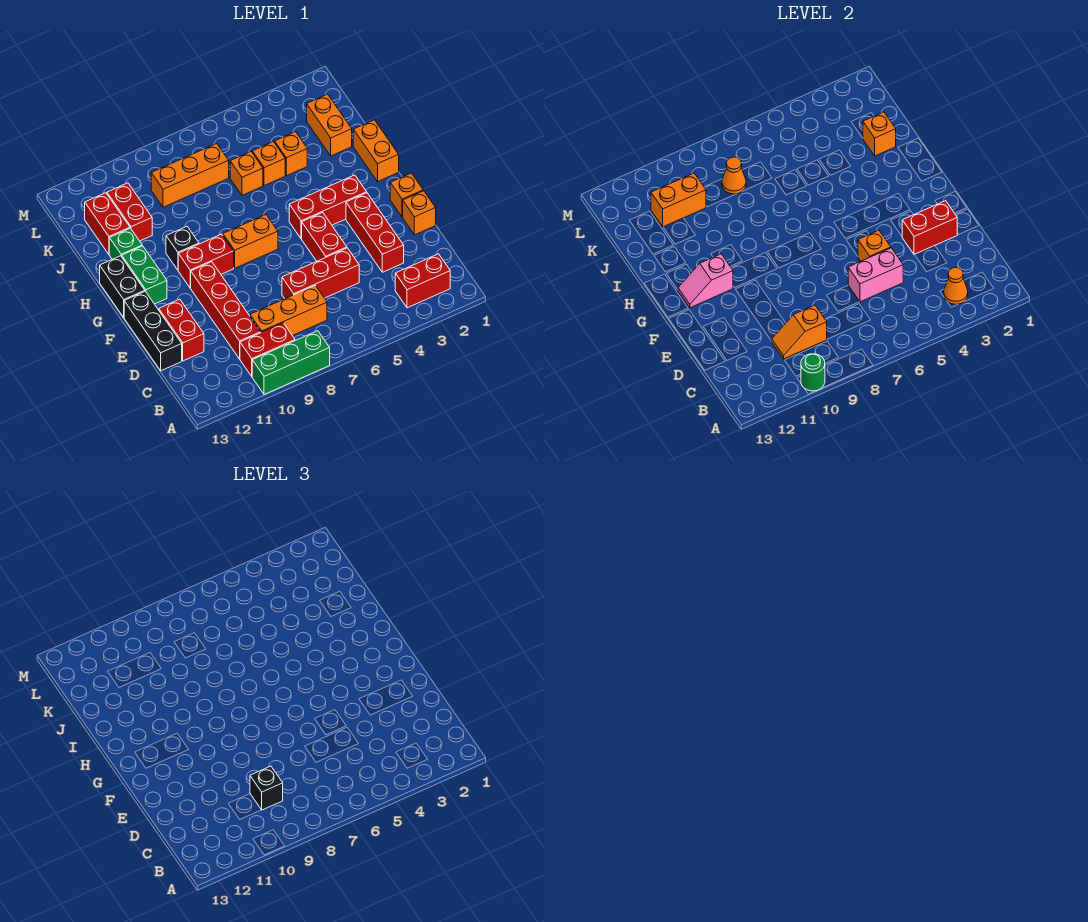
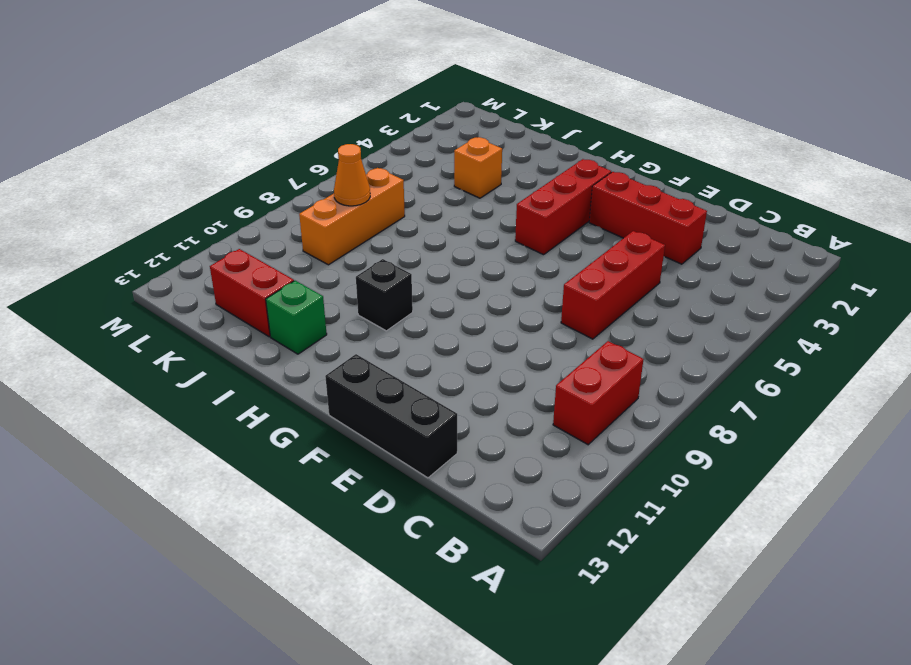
none -> green brick A8:A10 level 1
none -> red brick B2:B3 level 1
none -> orange brick C7:C9 level 1
none -> red brick C10:F10 level 1

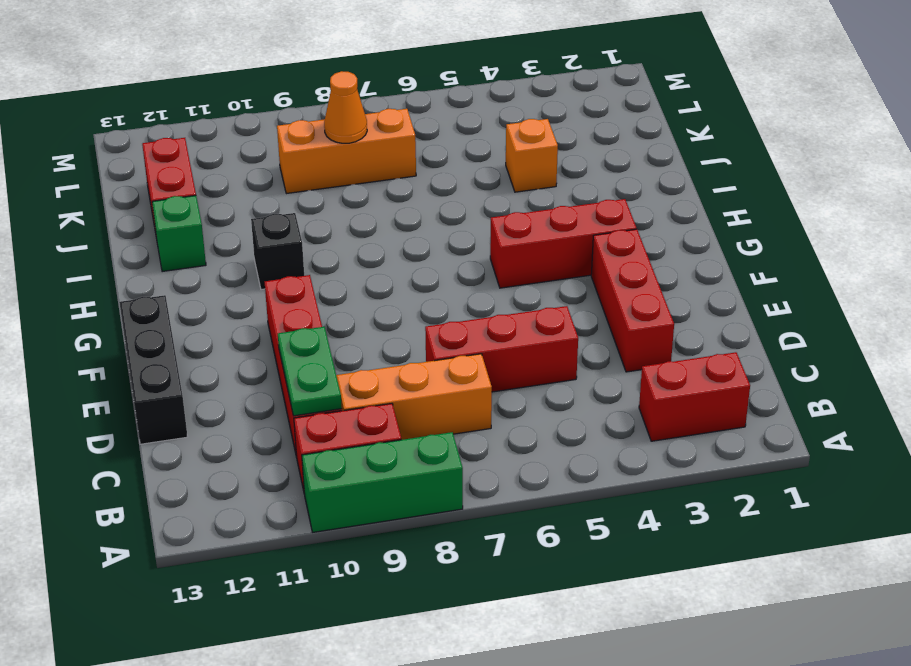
green plate C10:D10 level 2 -> orange slope C9:C10 level 2 top 9
none -> red brick D12:E12 level 1
none -> orange brick E1 level 1
none -> red brick E5:F5 level 1
none -> orange brick F1 level 1

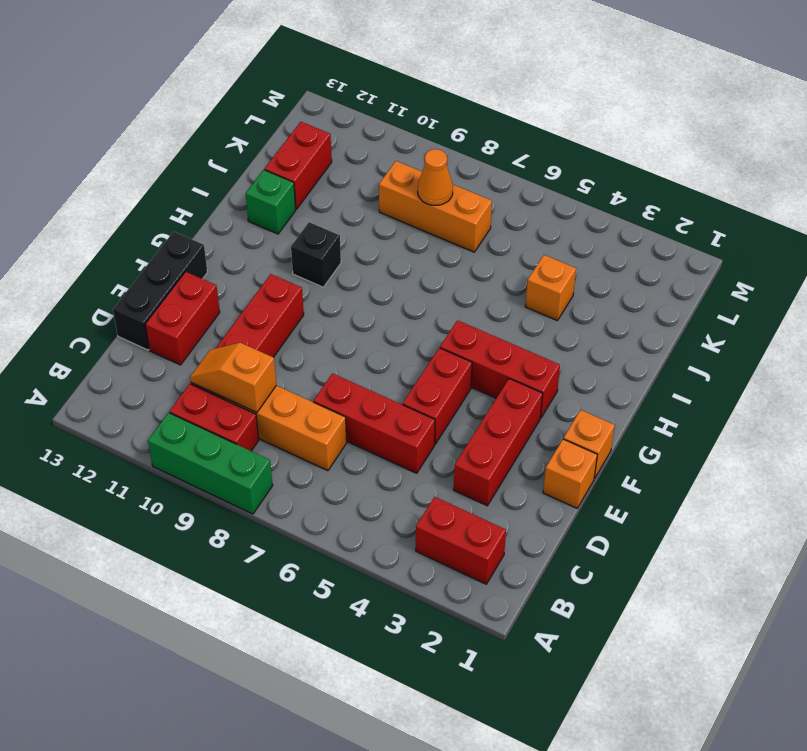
none -> orange brick G7:G8 level 1
none -> red brick G9:G10 level 1
none -> green brick G12:H12 level 1
none -> black brick G13:H13 level 1

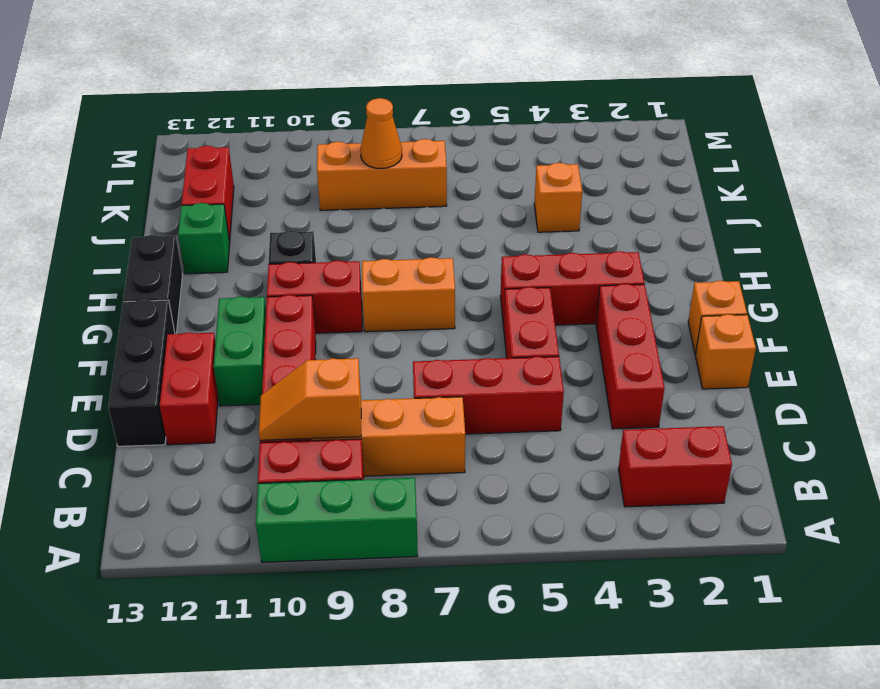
green brick E11:F11 level 1 -> green brick G12:H12 level 1
none -> orange brick H1:I1 level 1
none -> orange brick J2:K2 level 1
none -> orange brick J5 level 1
none -> orange brick J6 level 1

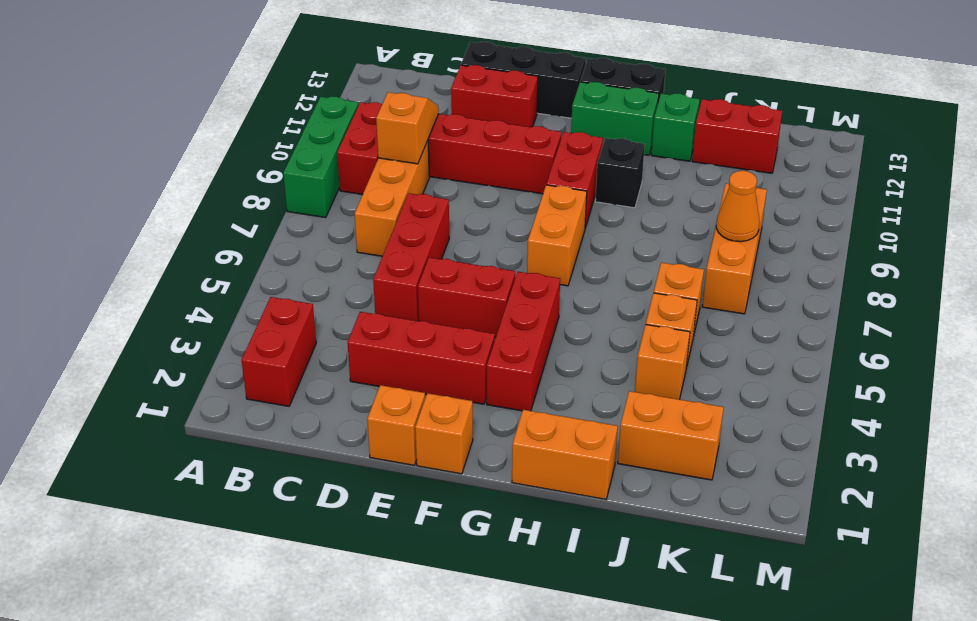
none -> red brick J11:K11 level 1
none -> green round brick A10 level 2
none -> orange cone B3 level 2
none -> pink brick D5:D6 level 2

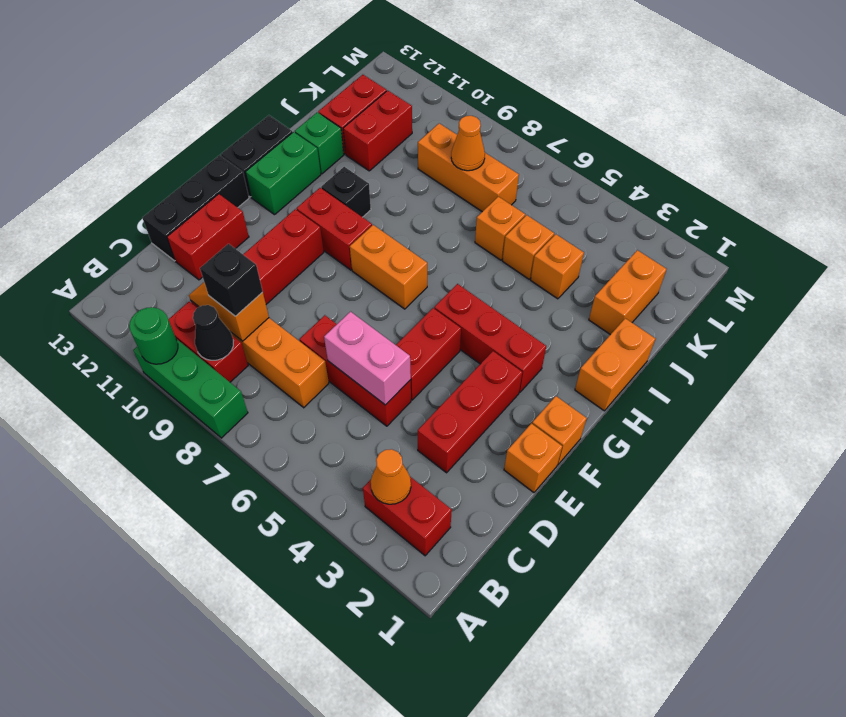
black cone B9 level 2 -> none
none -> red brick E2:E3 level 2
none -> orange brick E5 level 2
none -> pink slope G11:G12 level 2 top 11
none -> orange brick J2 level 2

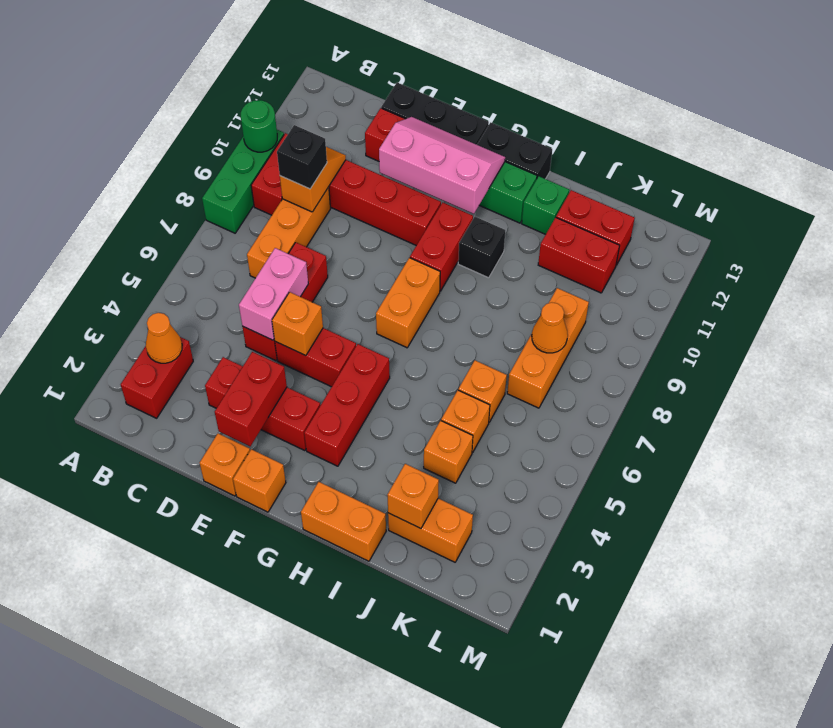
pink slope E11:G12 level 2 top 11 -> pink slope G11:G12 level 2 top 11
none -> orange brick K10:K11 level 2

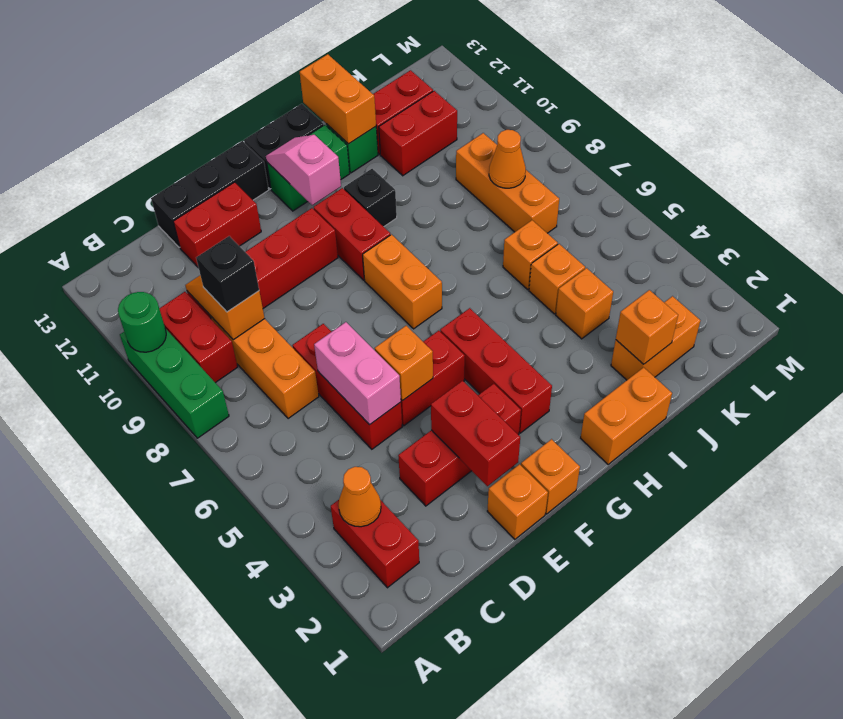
orange brick I12:I13 level 2 -> orange brick K10:K11 level 2

